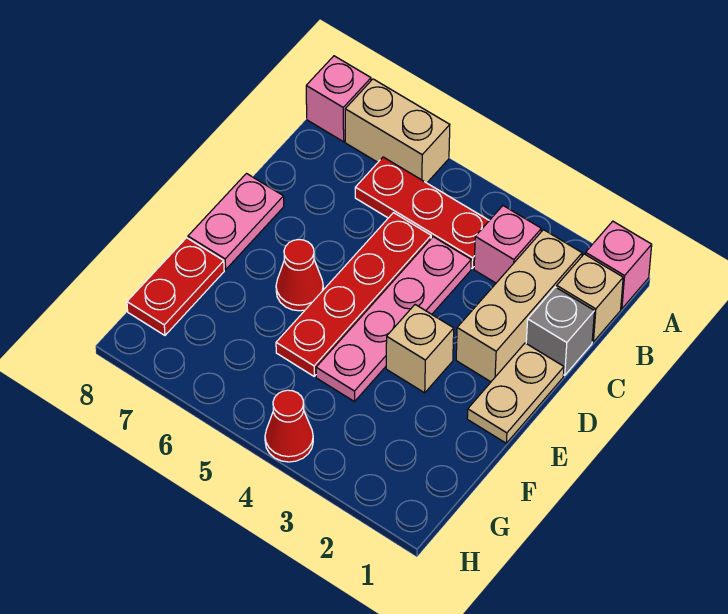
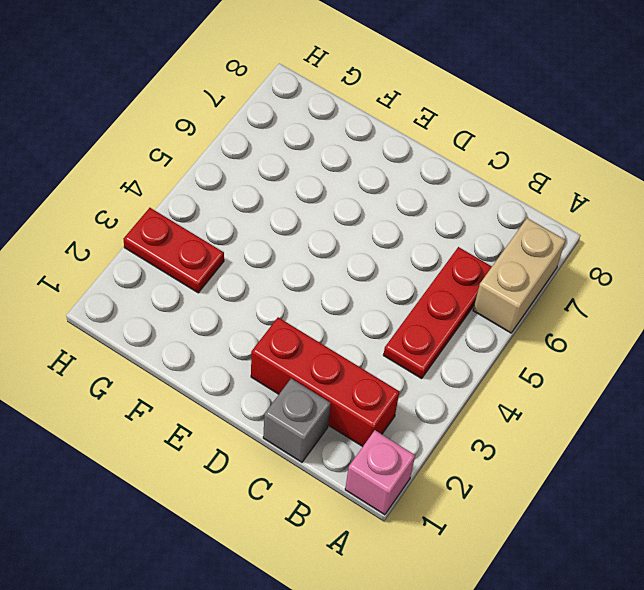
red brick B2:D2 level 1 -> tan brick B2:D2 level 1
red plate G3:H3 level 1 -> red plate F8:G8 level 1
none -> pink brick A8 level 1
none -> tan brick B1 level 1
none -> pink brick B3 level 1

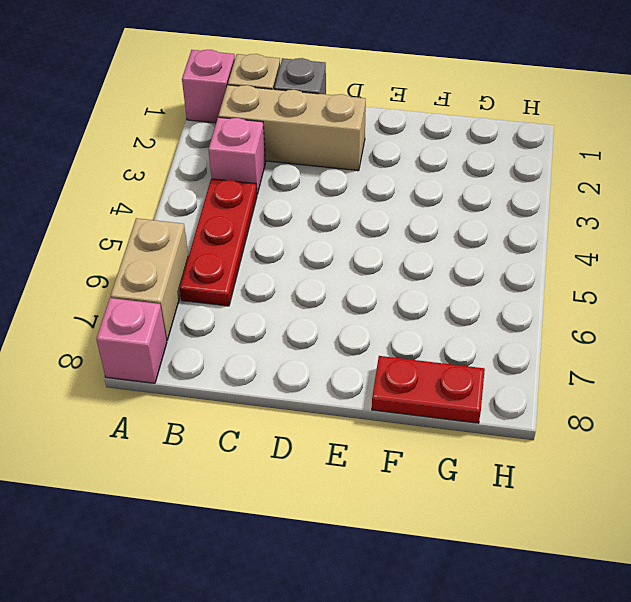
none -> pink plate C4:F4 level 1
none -> red plate C5:F5 level 1
none -> tan plate D1:E1 level 1

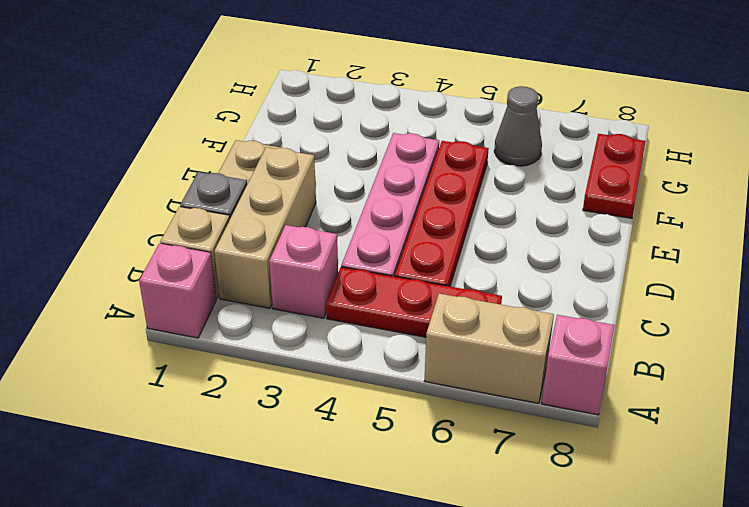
grey cone G6 level 1 -> none
none -> pink plate D8:E8 level 1
none -> tan brick E3 level 1
none -> red cone E6 level 1

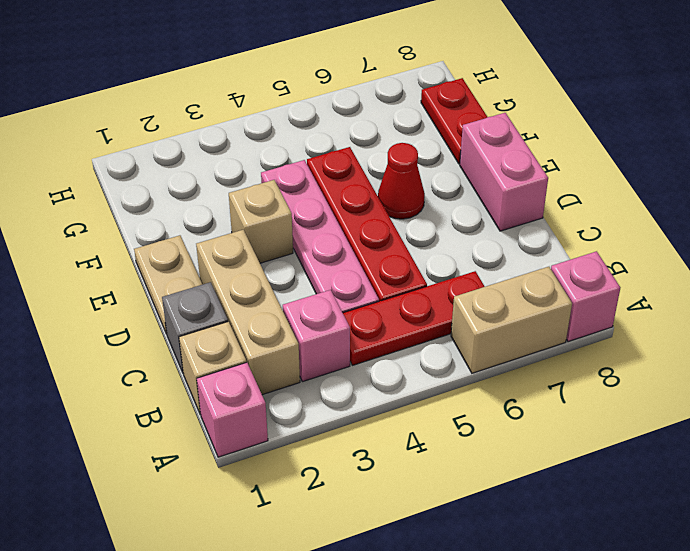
pink brick D8:E8 level 1 -> pink plate D8:E8 level 1
none -> red cone H4 level 1

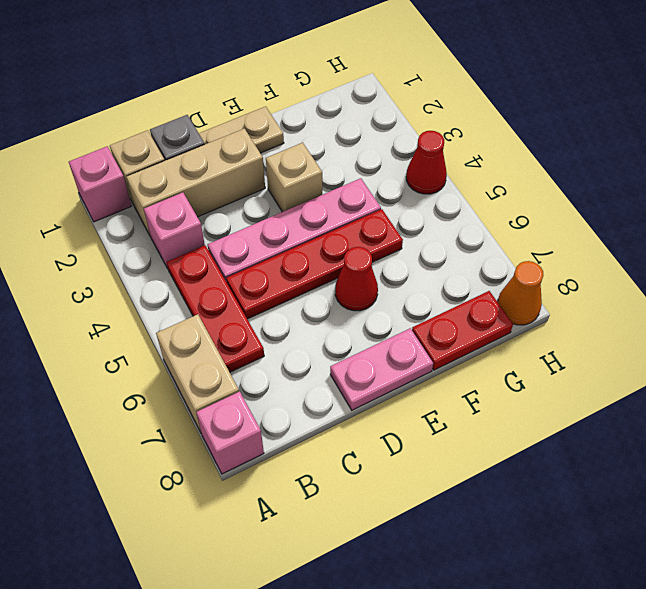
orange cone H8 level 1 -> none

